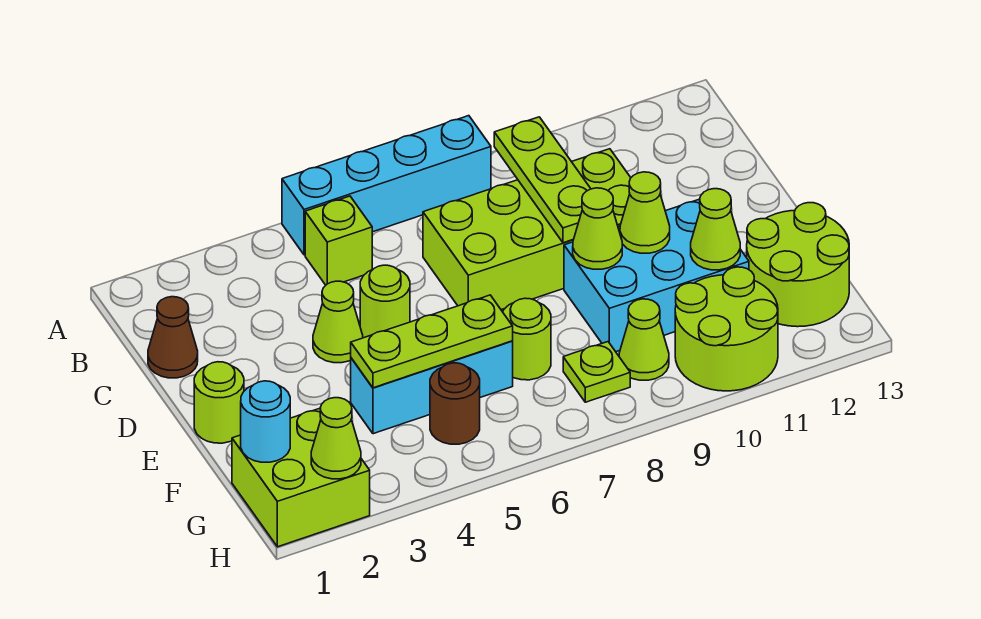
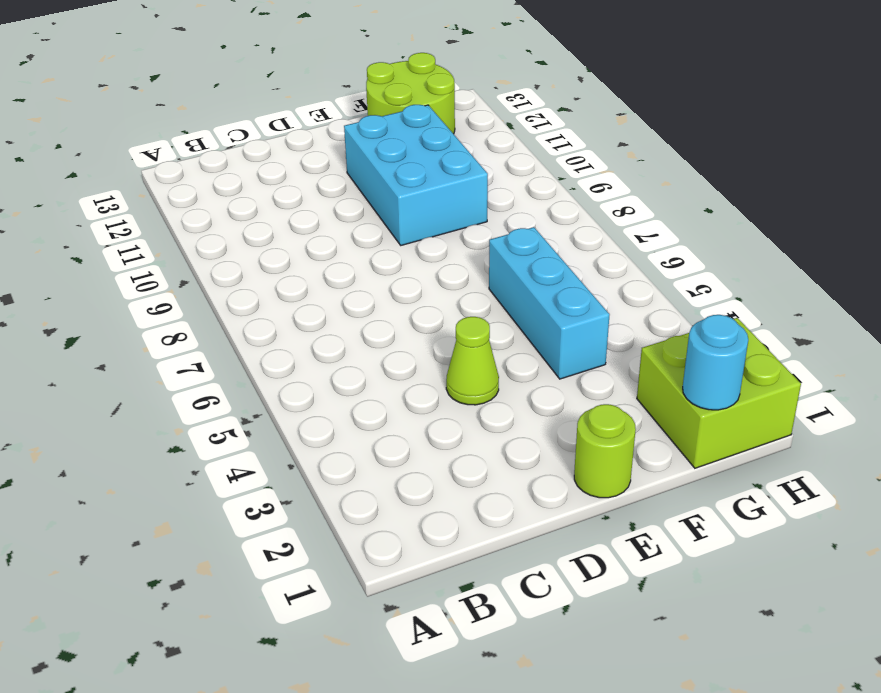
none -> cyan brick A5:A8 level 1
none -> lime brick B5 level 1
none -> brown cone C1 level 1

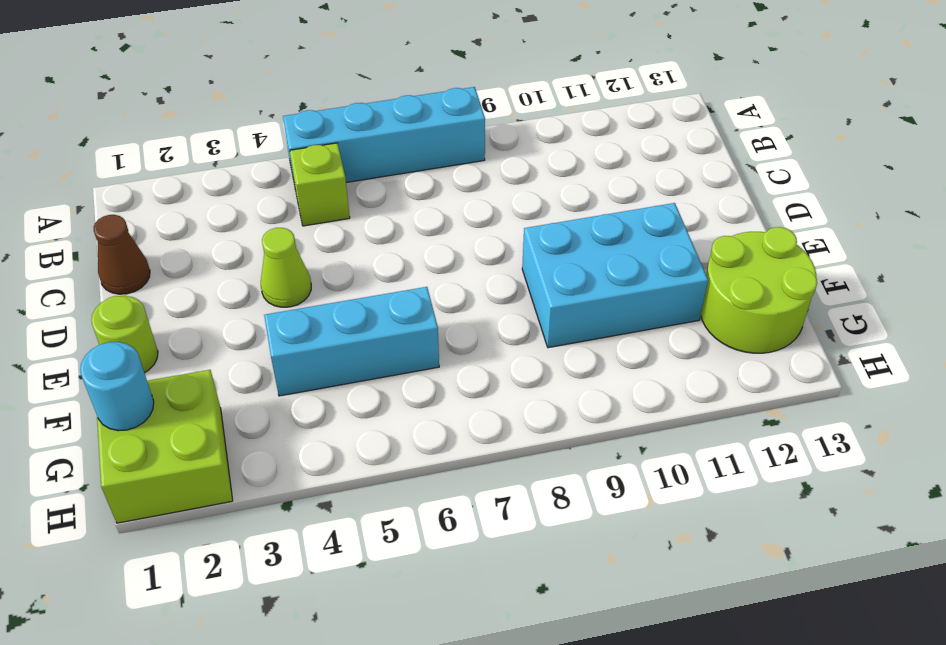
none -> lime brick C7:D10 level 1
none -> lime round brick D5 level 1
none -> lime round brick F7 level 1

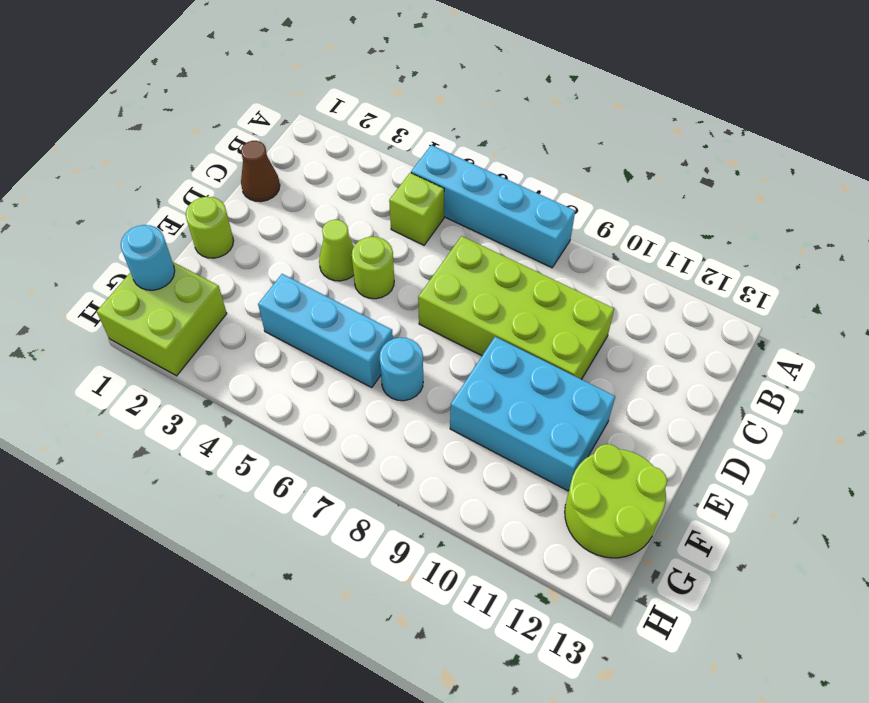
cyan round brick F7 level 1 -> lime round brick F7 level 1
none -> brown round brick G5 level 1
none -> lime plate G8 level 1
none -> lime cone G9 level 1

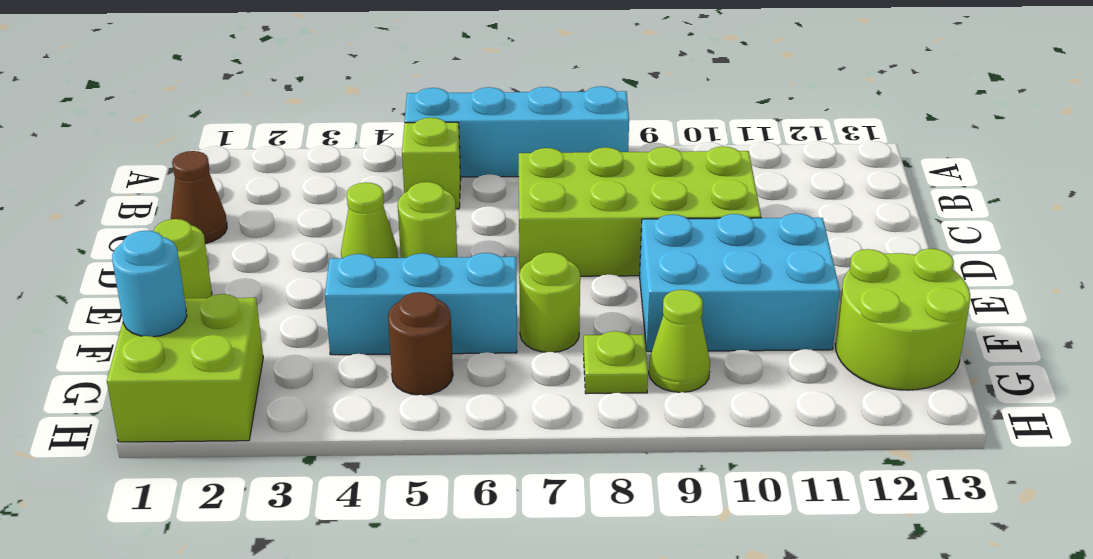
none -> lime round brick G10:H11 level 1
none -> lime plate B9:D9 level 2
none -> lime cone E9 level 2

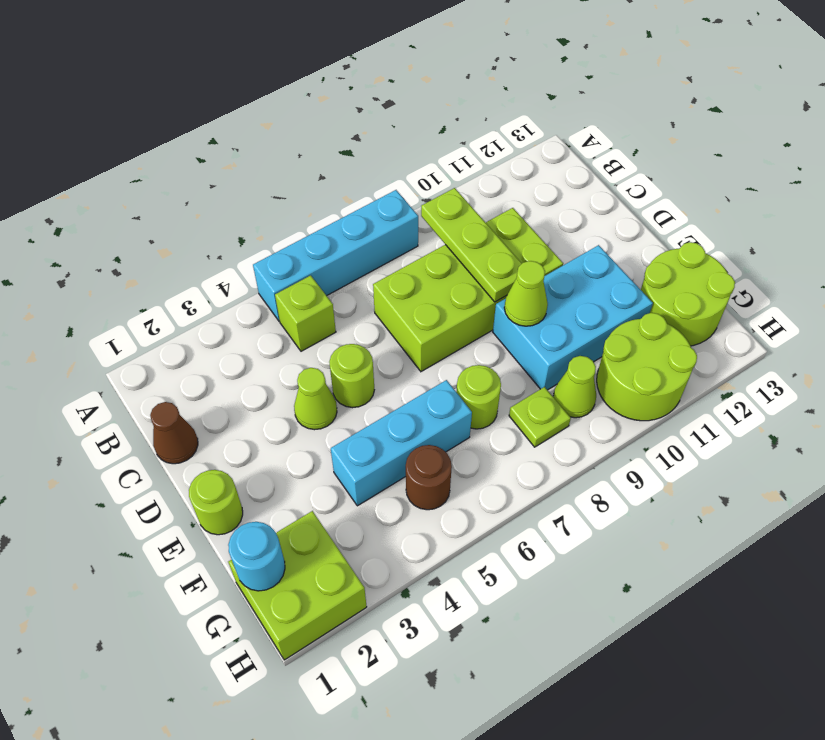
none -> lime cone E10 level 2
none -> lime plate F4:F6 level 2
none -> lime cone F11 level 2

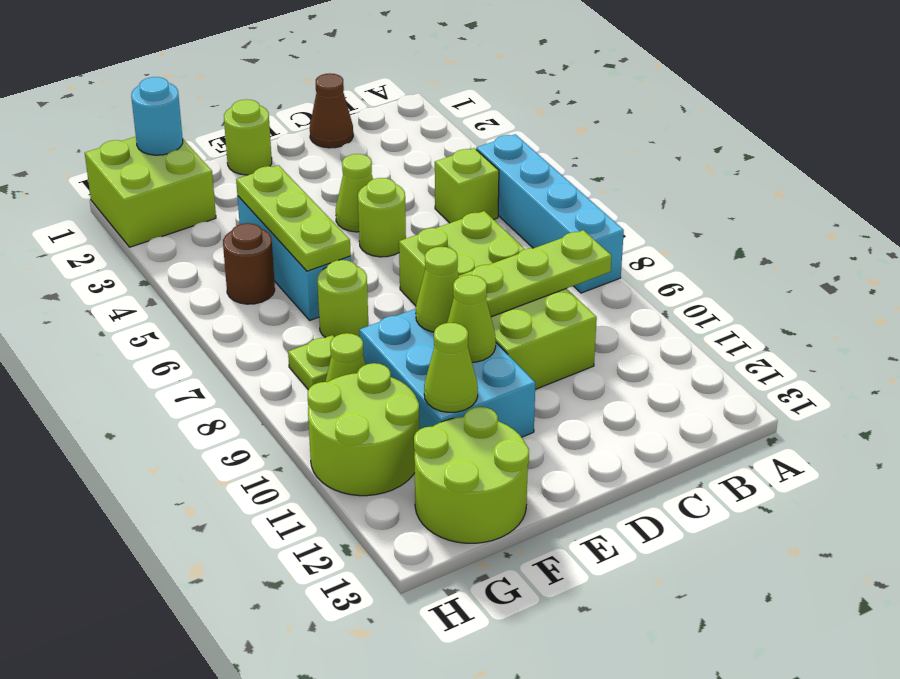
none -> lime cone H2 level 2

